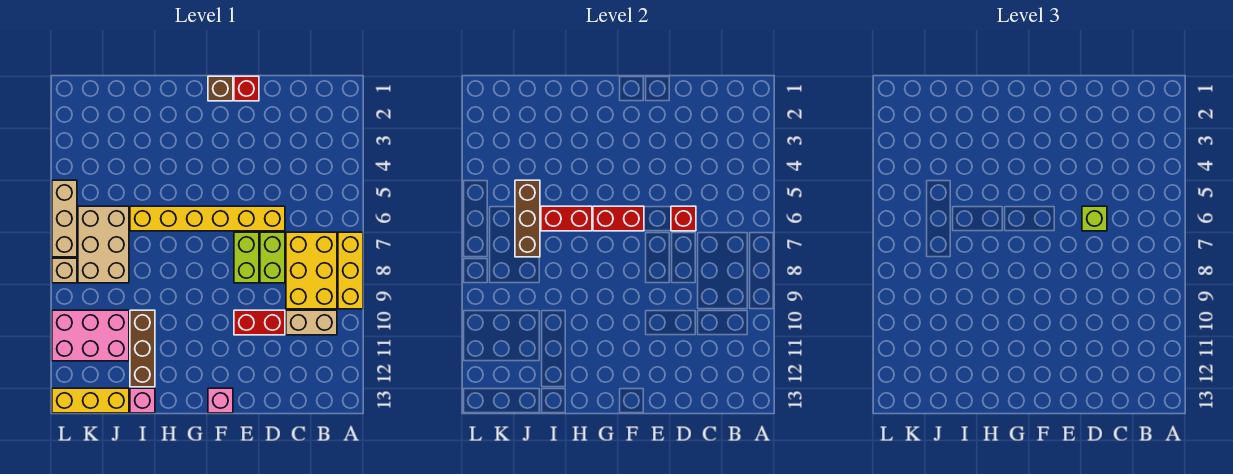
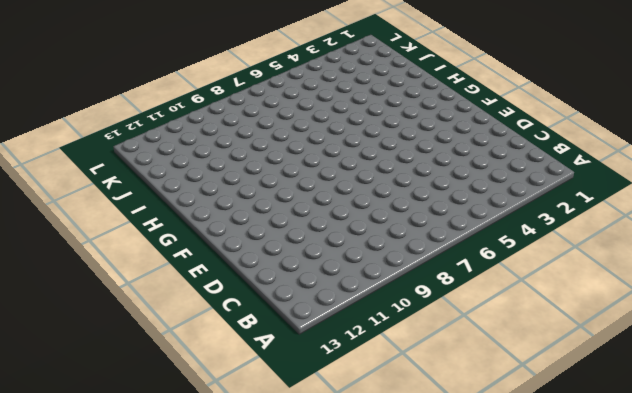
none -> yellow brick A7:A9 level 1
none -> yellow brick B7:C9 level 1
none -> tan brick B10:C10 level 1

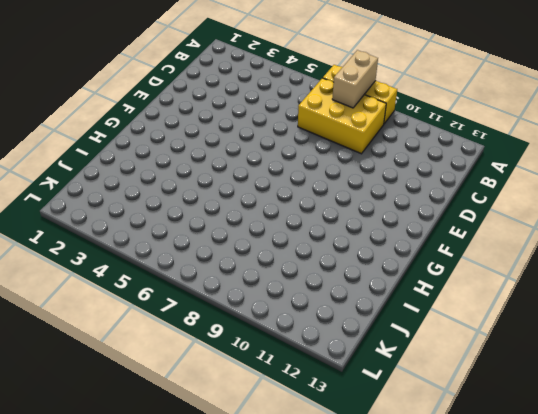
tan brick A8:B8 level 2 -> tan brick B10:C10 level 1
none -> yellow brick D6:I6 level 1
none -> lime brick D7:D8 level 1
none -> red brick D10:E10 level 1

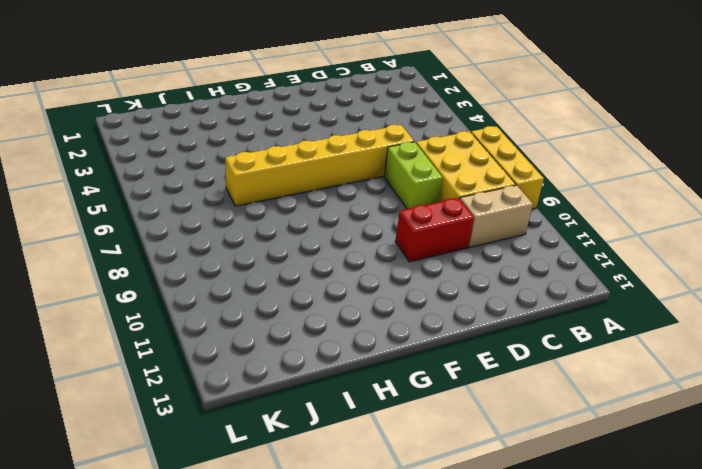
none -> red brick E1 level 1
none -> lime brick E7:E8 level 1
none -> brown brick F1 level 1

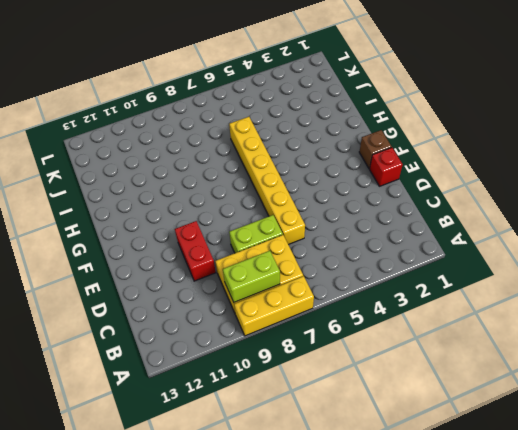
lime brick B8:B9 level 2 -> lime brick E7:E8 level 1
none -> tan brick B10:C10 level 1
none -> pink brick F13 level 1
none -> brown brick I10:I12 level 1

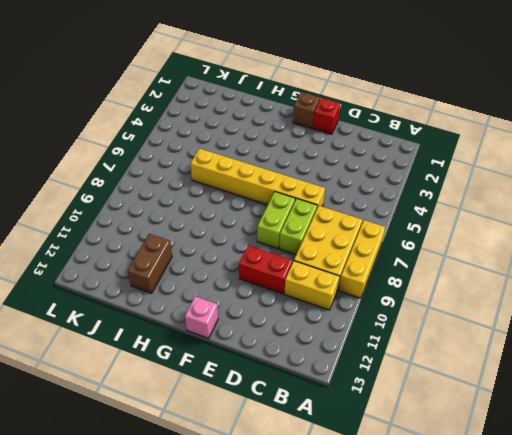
yellow brick B10:C10 level 1 -> tan brick B10:C10 level 1
brown brick I11:I12 level 1 -> brown brick I10:I12 level 1
none -> pink brick I13 level 1
none -> tan brick J6:K8 level 1
none -> pink brick J10:L11 level 1

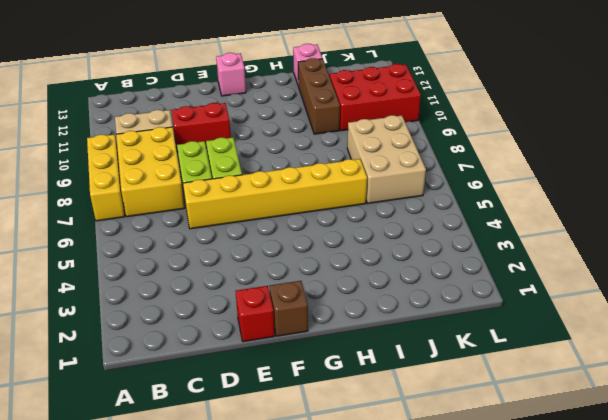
red brick J10:L11 level 1 -> pink brick J10:L11 level 1
none -> yellow brick J13:L13 level 1
none -> tan brick L5:L7 level 1
none -> tan brick L8 level 1

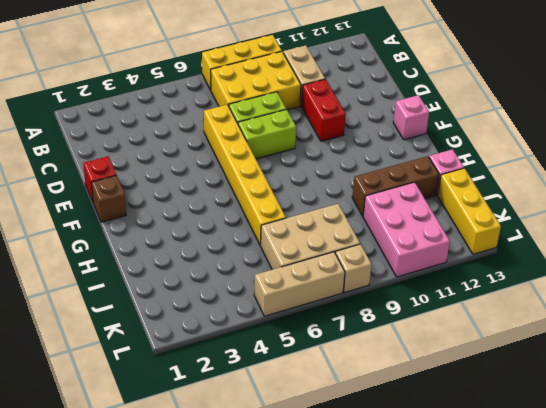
none -> red brick D6 level 2
none -> red brick F6:G6 level 2
none -> red brick H6:I6 level 2

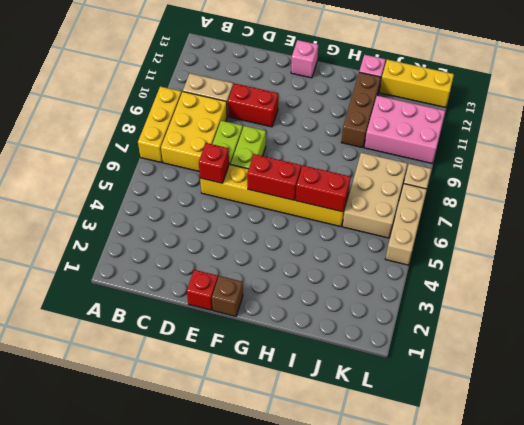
none -> brown brick J5:J7 level 2
none -> lime brick D6 level 3

